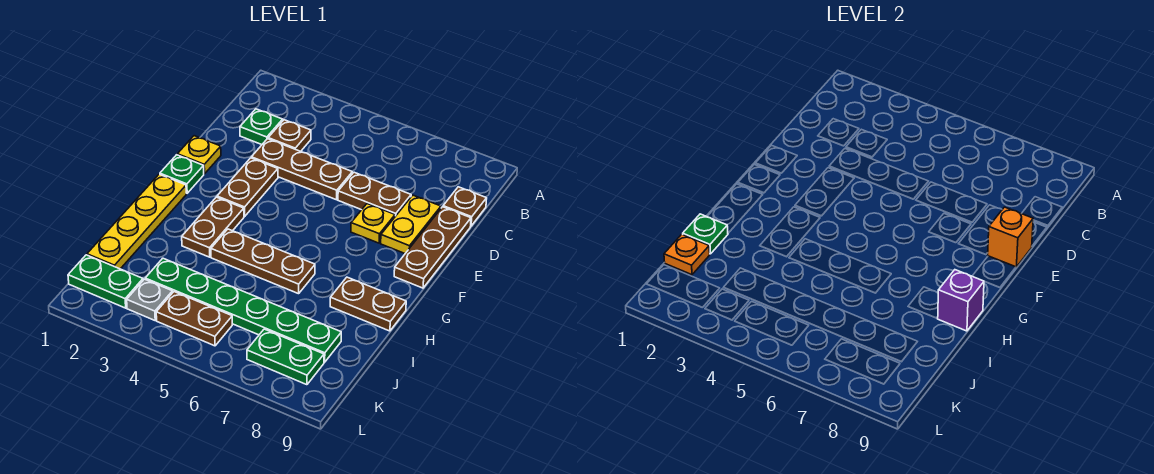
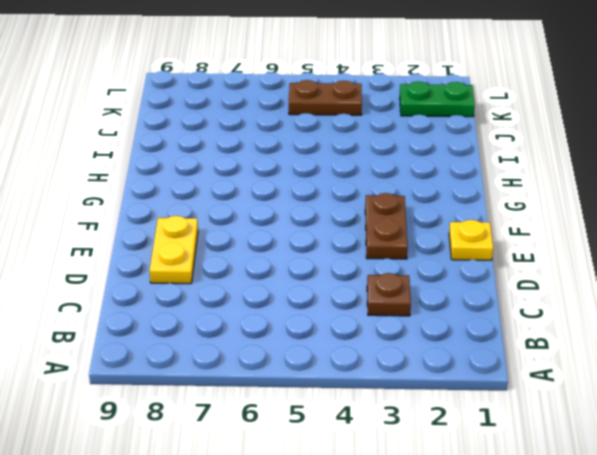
none -> green plate C2 level 1
none -> brown plate C9 level 1
none -> brown plate D3:D5 level 1

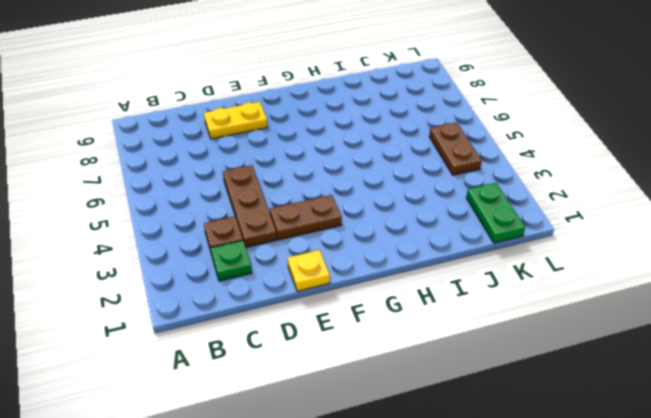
none -> brown plate C9 level 1
none -> brown plate D6:D7 level 1
none -> brown plate D9:F9 level 1

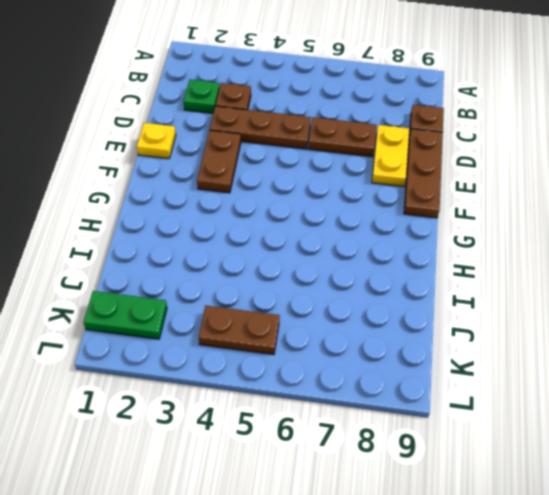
none -> yellow plate E7 level 1
none -> green plate F1 level 1
none -> yellow plate G1:J1 level 1

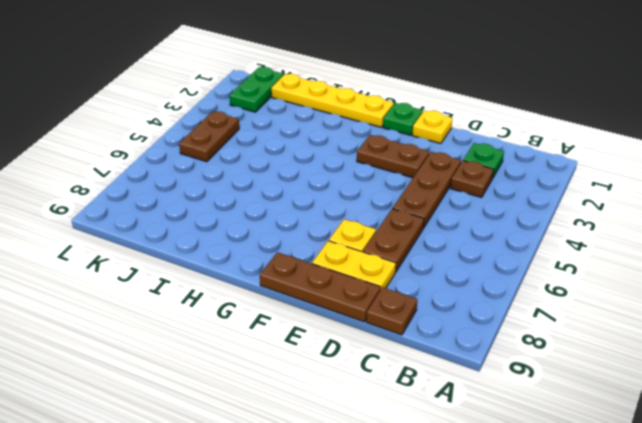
none -> brown plate G3:H3 level 1
none -> brown plate H4:H6 level 1
none -> brown plate H8:H9 level 1

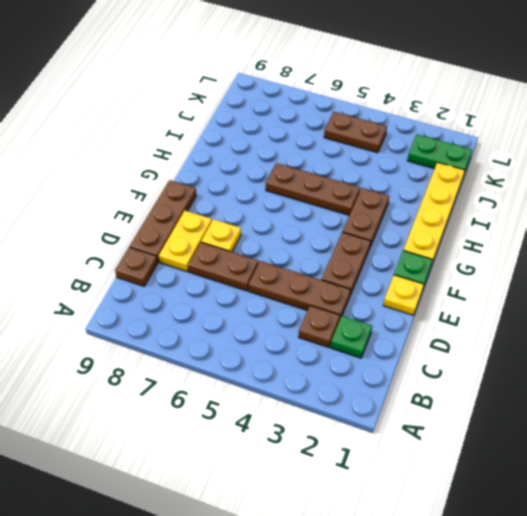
none -> brown plate H8:H9 level 1
none -> green plate J3:J8 level 1
none -> grey plate K3 level 1

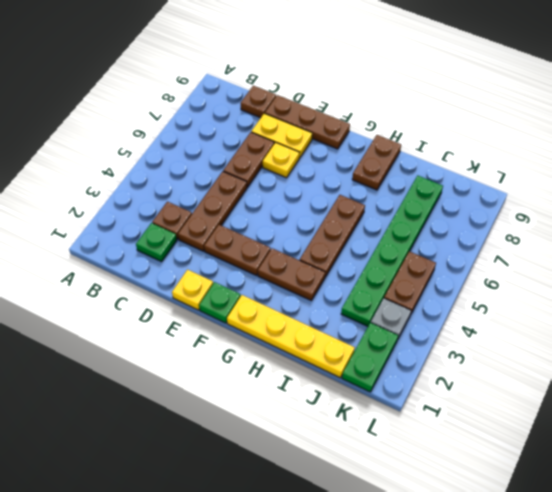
none -> green plate K7:K8 level 1
none -> orange brick E9 level 2
none -> purple brick H9 level 2

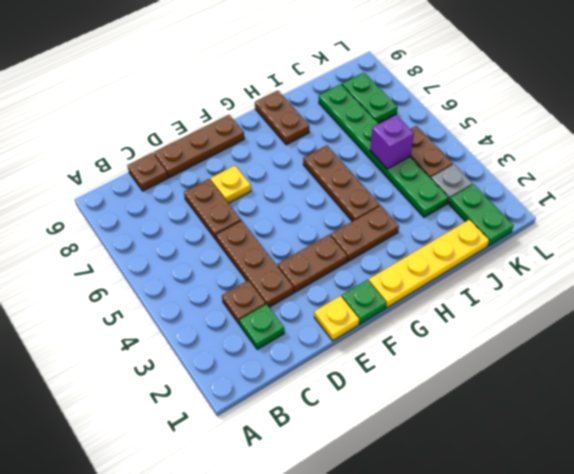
purple brick J5 level 2 -> purple brick H9 level 2
none -> yellow plate D8:E8 level 1
none -> orange brick E9 level 2
none -> green plate I1 level 2

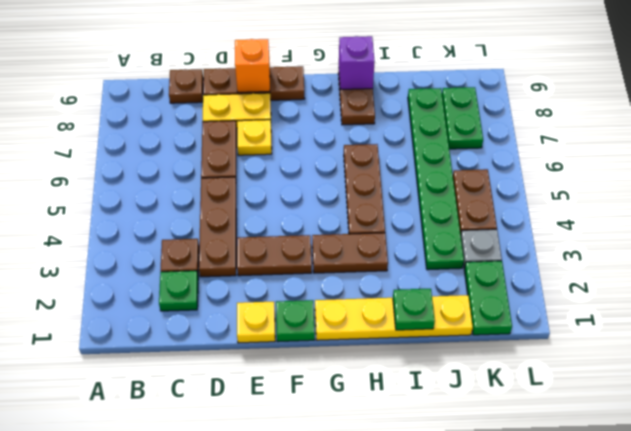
none -> orange plate J1 level 2

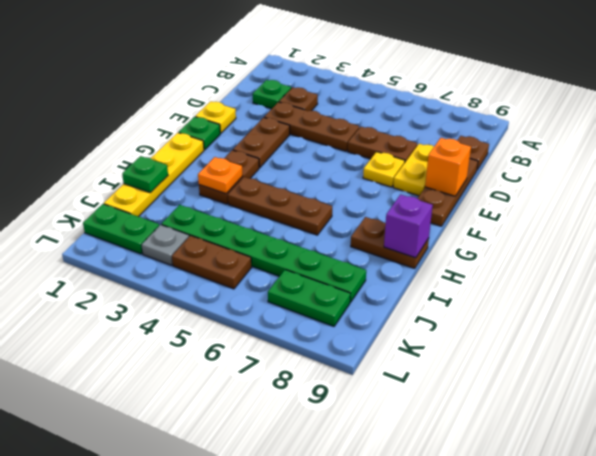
orange plate H3 level 2 -> orange plate J1 level 2

